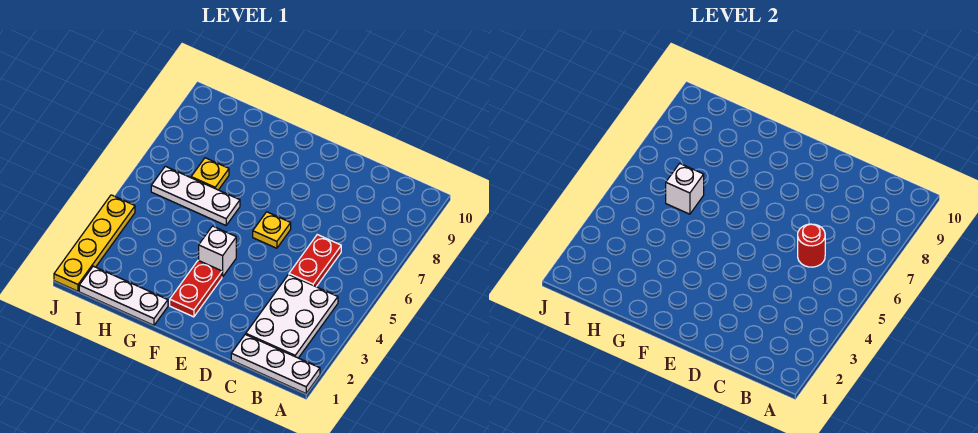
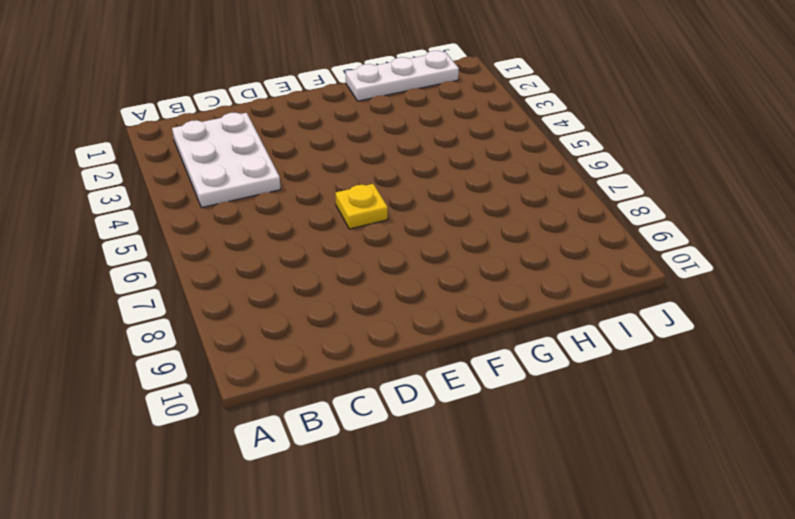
none -> white plate A1:C1 level 1
none -> red plate C5:C6 level 1
none -> red plate F2:F3 level 1

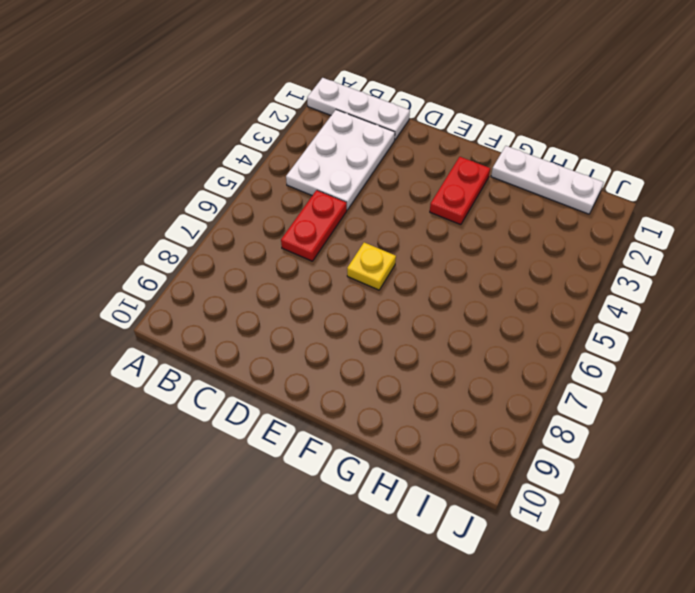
none -> white brick F4 level 1
none -> white plate G6:I6 level 1
none -> yellow plate H7 level 1

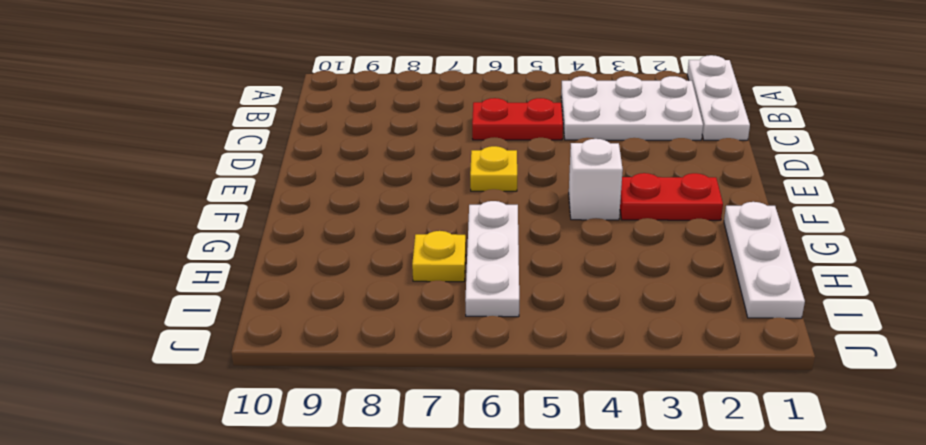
none -> yellow plate J1:J4 level 1
none -> red round brick C6 level 2
none -> white brick H6 level 2

